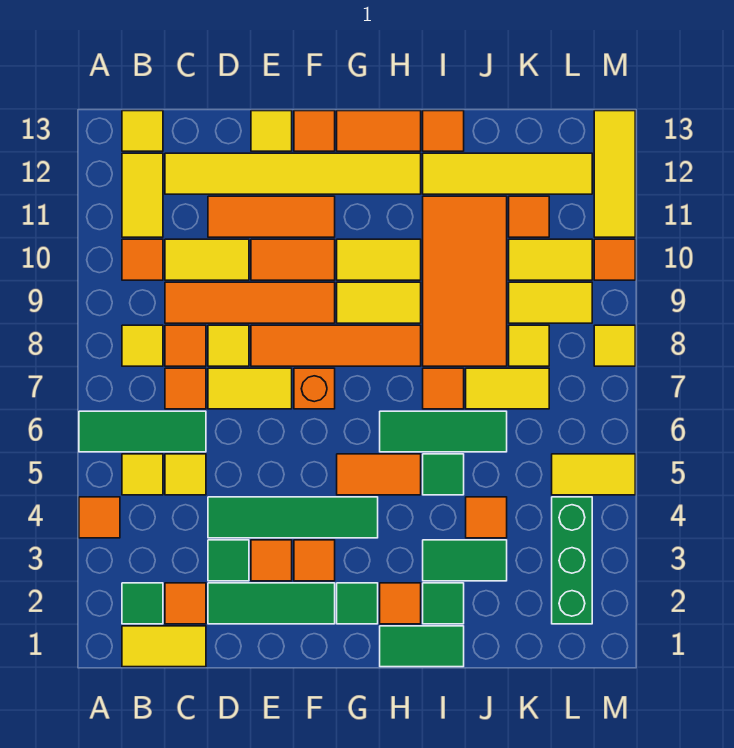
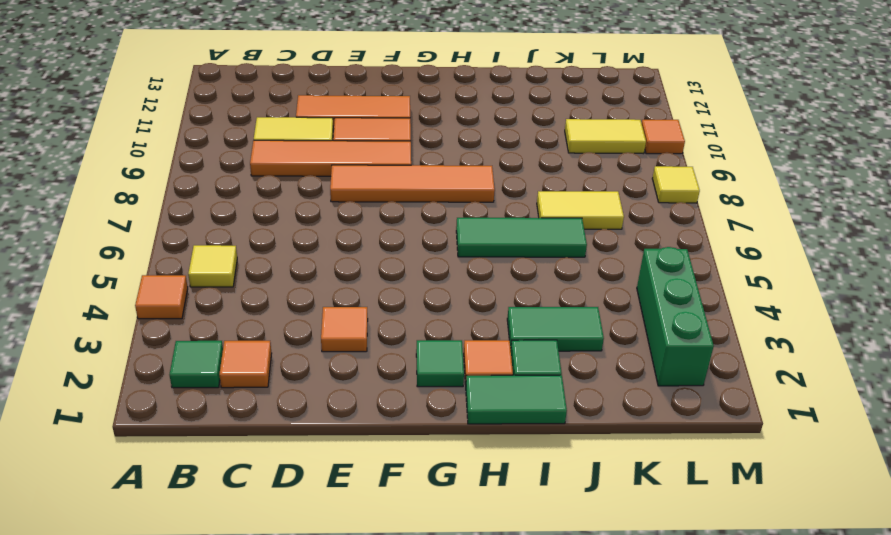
none -> green tile A6:C6 level 1
none -> yellow tile B1:C1 level 1
none -> yellow tile B8 level 1
none -> orange tile B10 level 1

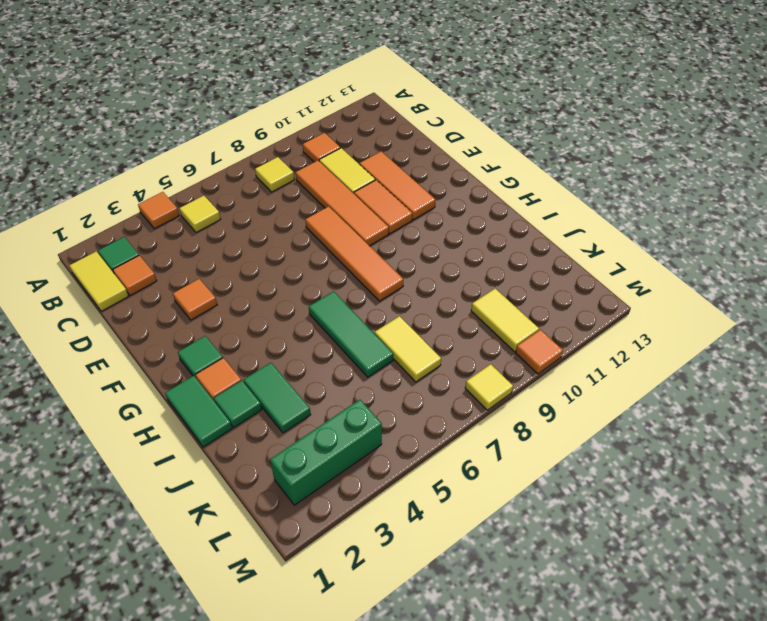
none -> green tile A6:C6 level 1
none -> yellow tile B11:B12 level 1
none -> yellow tile B13 level 1
none -> yellow tile C5 level 1

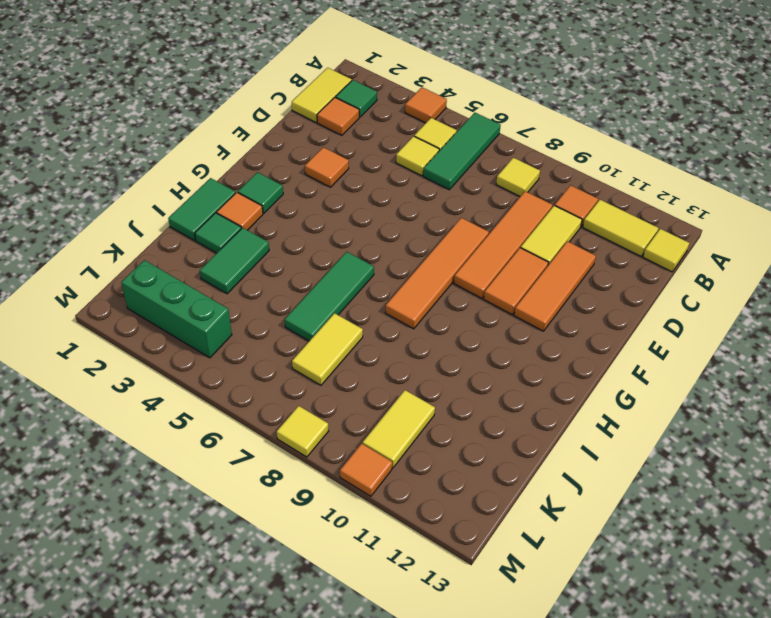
none -> orange tile C7 level 1
none -> orange tile C8 level 1
none -> yellow tile C12:H12 level 1
none -> green tile D2:F2 level 1

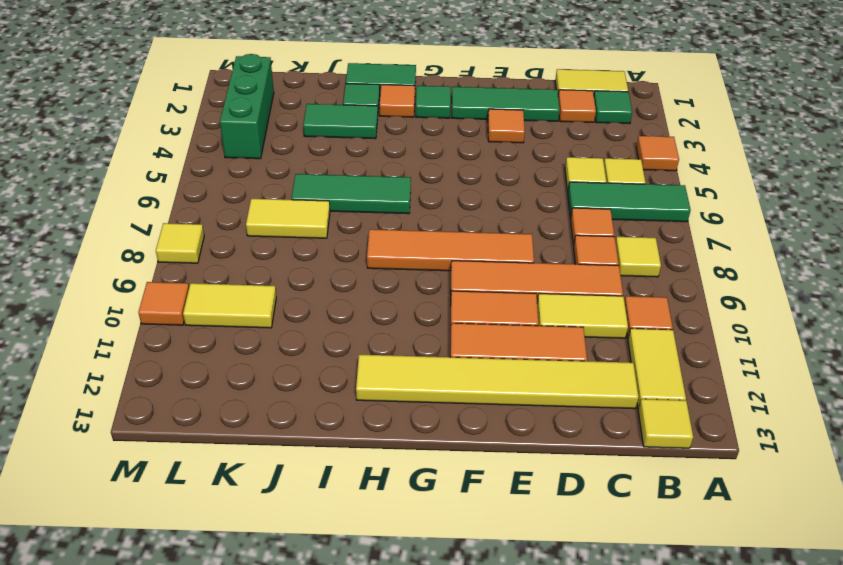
none -> green tile D3 level 1
none -> green tile D4:G4 level 1
none -> yellow tile D7:E7 level 1
none -> yellow tile D8 level 1

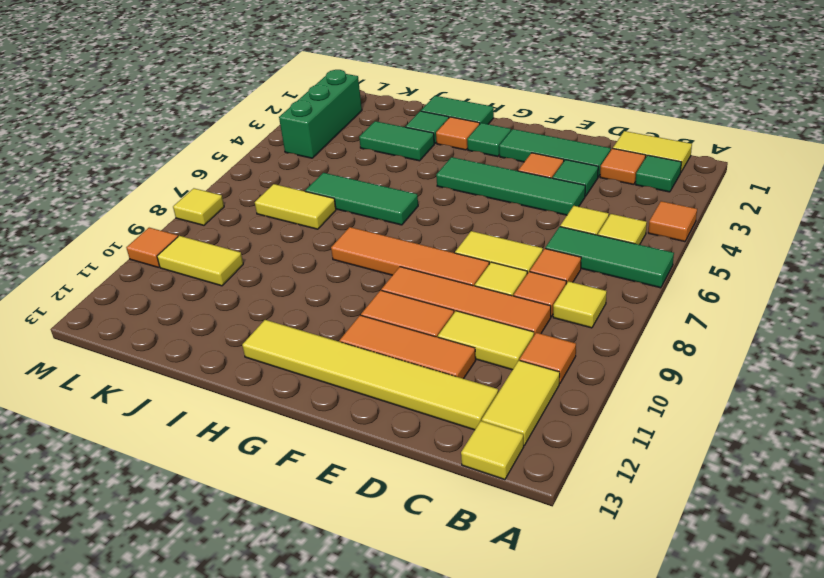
none -> yellow tile E13 level 1
none -> orange tile F3 level 1
none -> orange brick F7 level 1
none -> orange tile F13 level 1

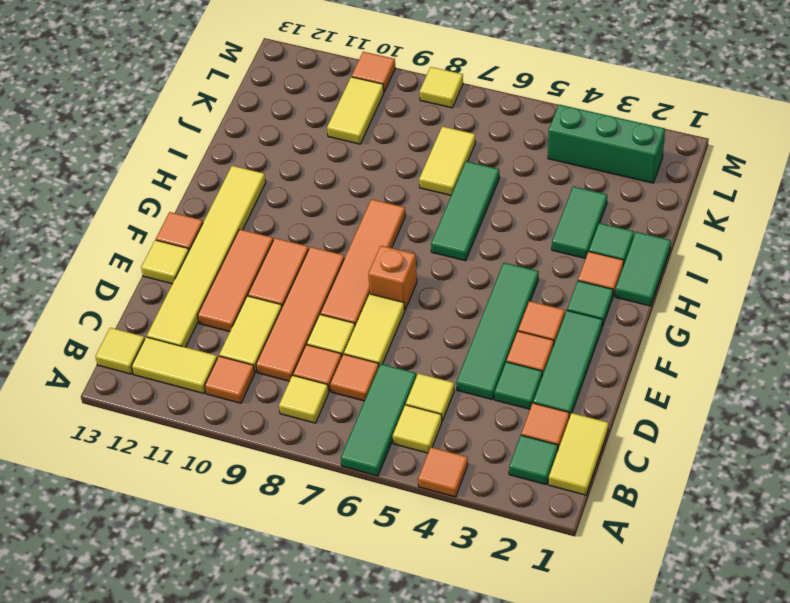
none -> orange tile G5:H5 level 1
none -> yellow tile G9:H9 level 1
none -> yellow tile G10:H10 level 1
none -> orange tile G13:H13 level 1

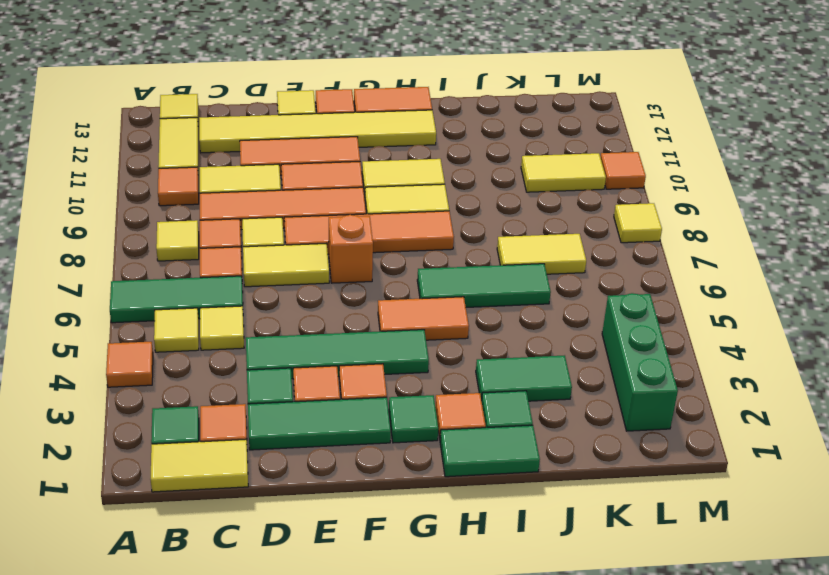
none -> green tile I5 level 1
none -> orange tile I7 level 1
none -> orange tile I8:J11 level 1
none -> yellow tile I12:L12 level 1

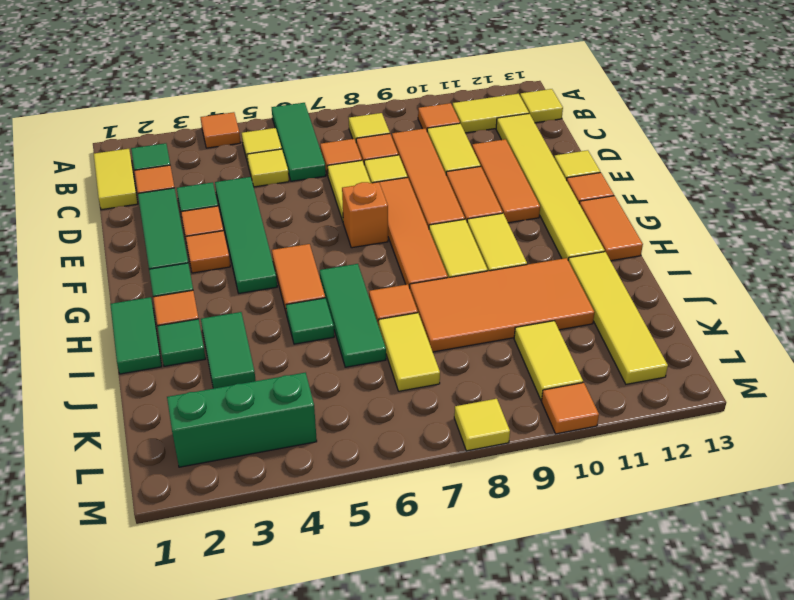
none -> orange tile I13 level 1
none -> orange tile J4 level 1
none -> yellow tile K8 level 1
none -> yellow tile K9:L9 level 1

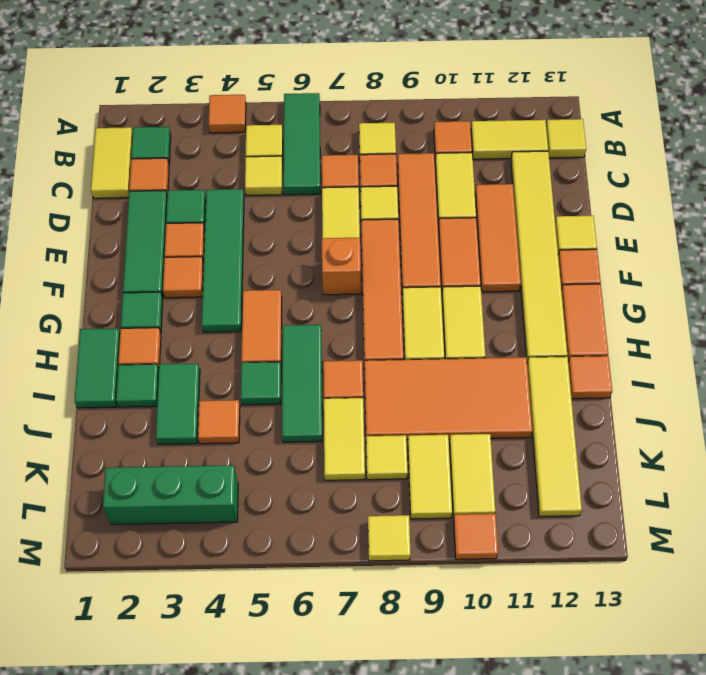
none -> orange tile K11 level 1
none -> yellow tile L5:M5 level 1
none -> yellow tile M11:M13 level 1

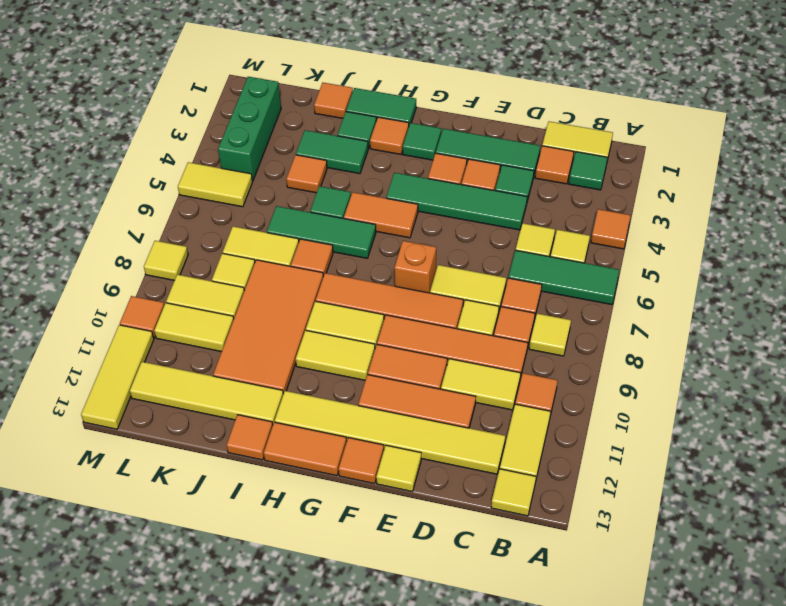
orange tile J1 level 1 -> orange tile K11 level 1

